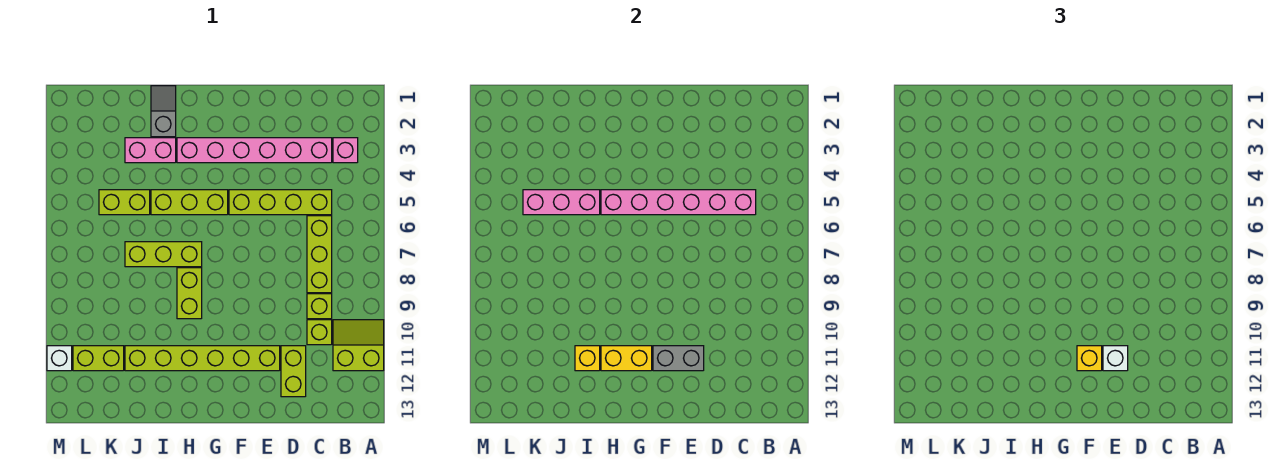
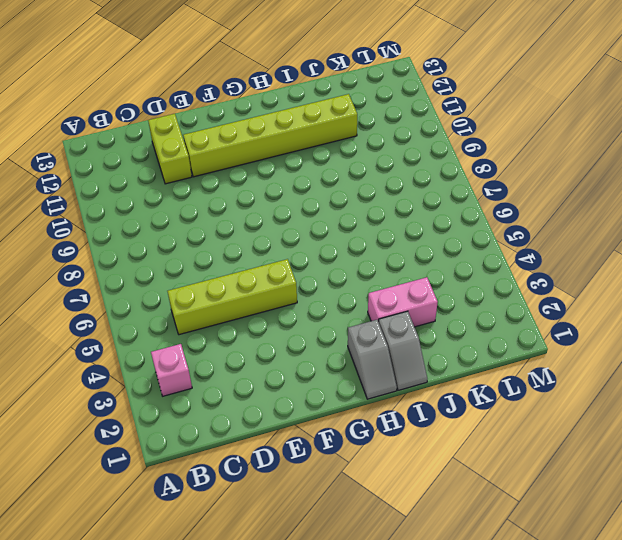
grey slope H1:H2 level 1 top 2 -> none
none -> lime slope A10:B11 level 1 top 11
none -> pink brick C3:H3 level 1
none -> lime brick C6:C8 level 1

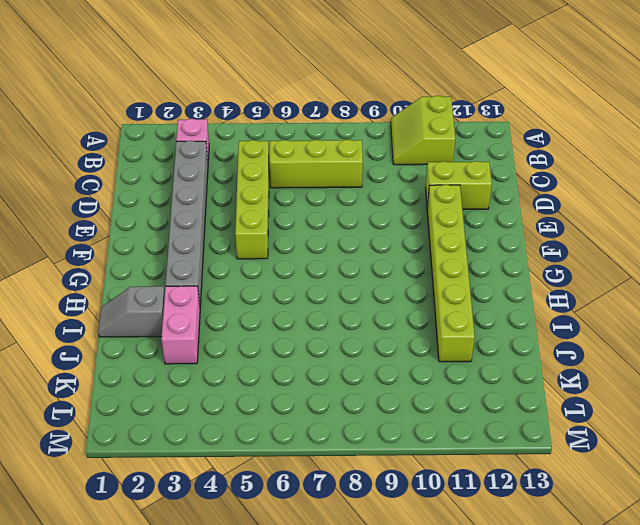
grey brick C3:H3 level 1 -> pink brick C3:H3 level 1
none -> lime brick C9 level 1
none -> lime brick C10 level 1
none -> lime brick G5:I5 level 1

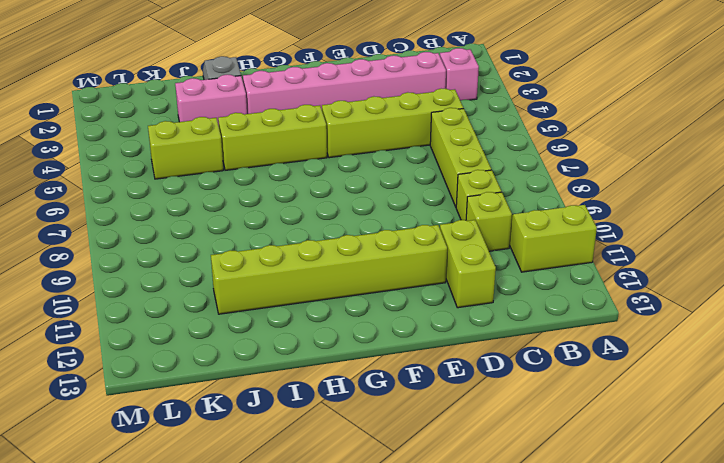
none -> lime brick H7:J7 level 1
none -> lime brick H8:H9 level 1
none -> lime brick K11:L11 level 1

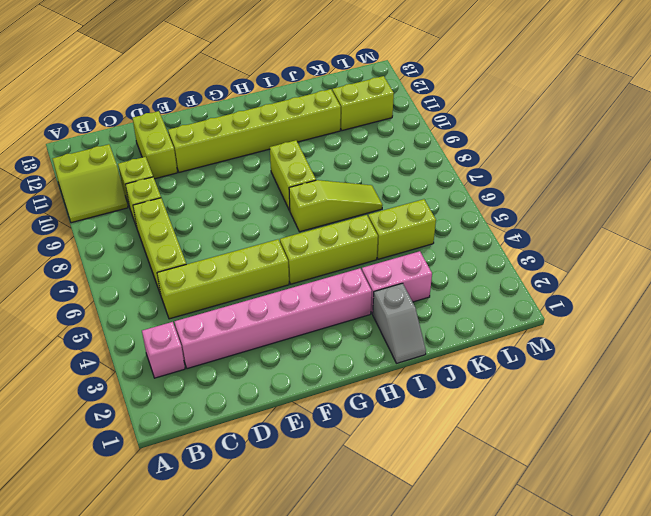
lime slope H7:J7 level 1 top H -> lime brick H7:J7 level 1
none -> white brick M11 level 1
none -> pink brick C5:H5 level 2
none -> grey brick E11:F11 level 2

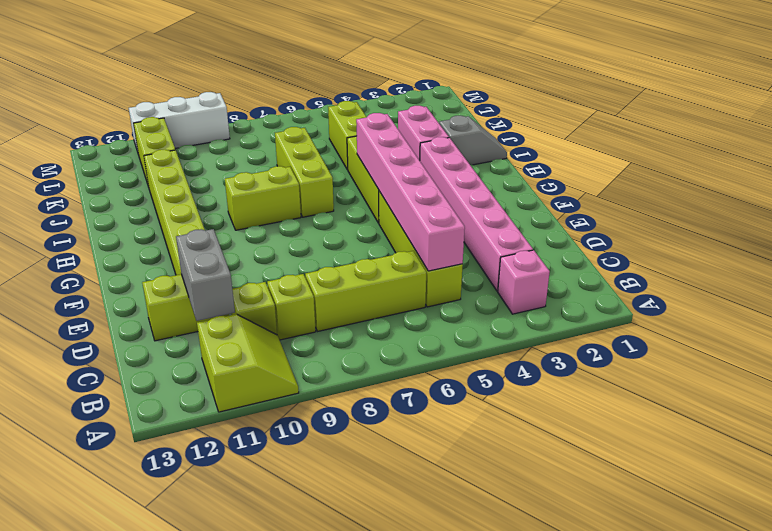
grey brick C11:D11 level 2 -> grey brick E11:F11 level 2
white brick M9:M11 level 1 -> white brick M11 level 1
none -> yellow brick G11:H11 level 2
none -> pink brick I5:K5 level 2
none -> yellow brick I11 level 2

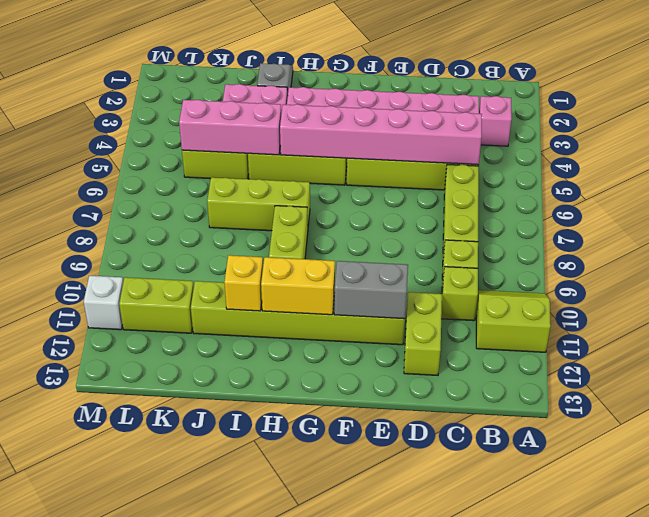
none -> white brick E11 level 3
none -> yellow brick F11 level 3

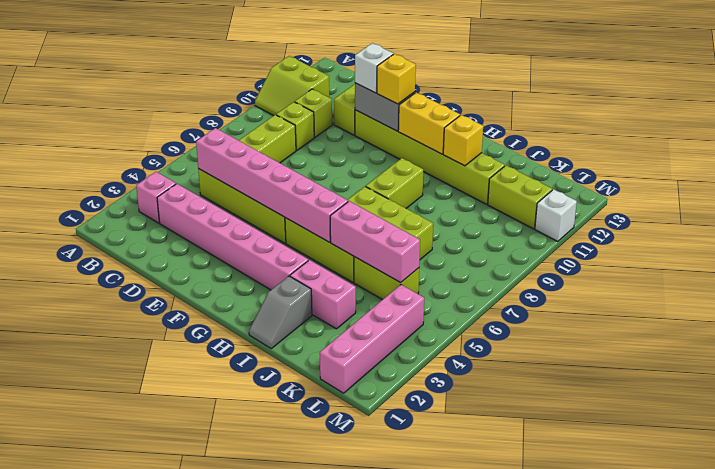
pink brick L1:L4 level 1 -> none

